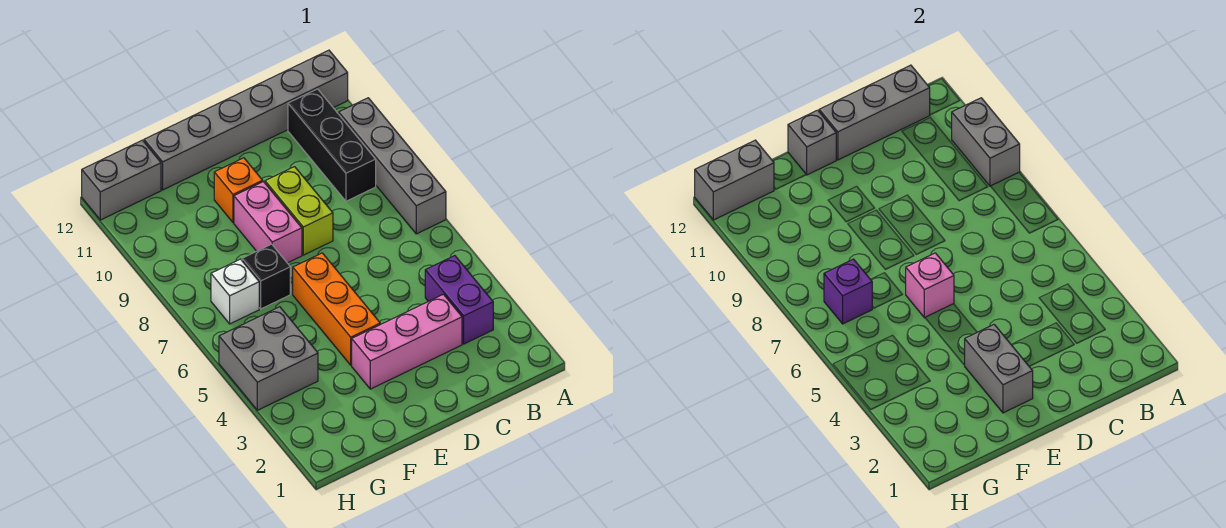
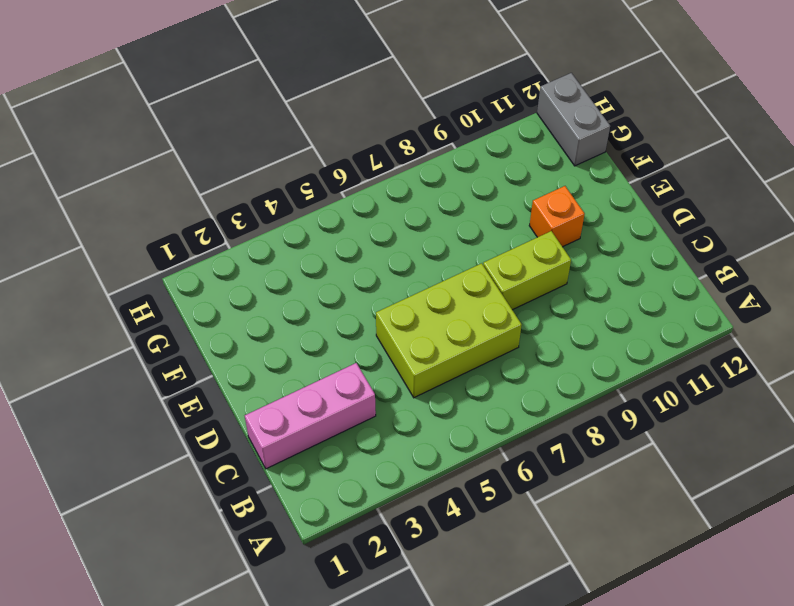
pink brick C1:C3 level 1 -> pink brick C3:E3 level 1
lime brick C5:D7 level 1 -> none
none -> grey brick A7:A10 level 1
none -> grey brick A12:F12 level 1
none -> purple brick B3:B4 level 1

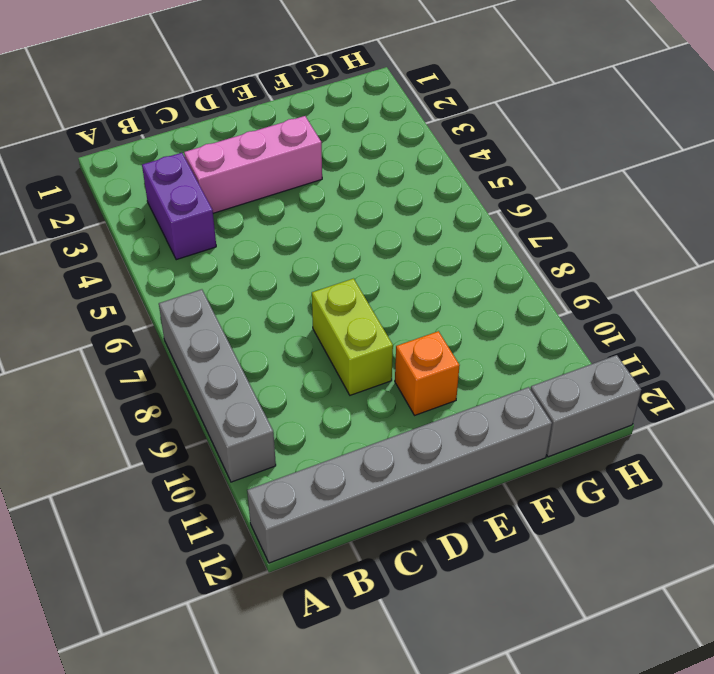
none -> black brick B9:B11 level 1
none -> orange brick E4:E6 level 1
none -> pink brick E8:E9 level 1

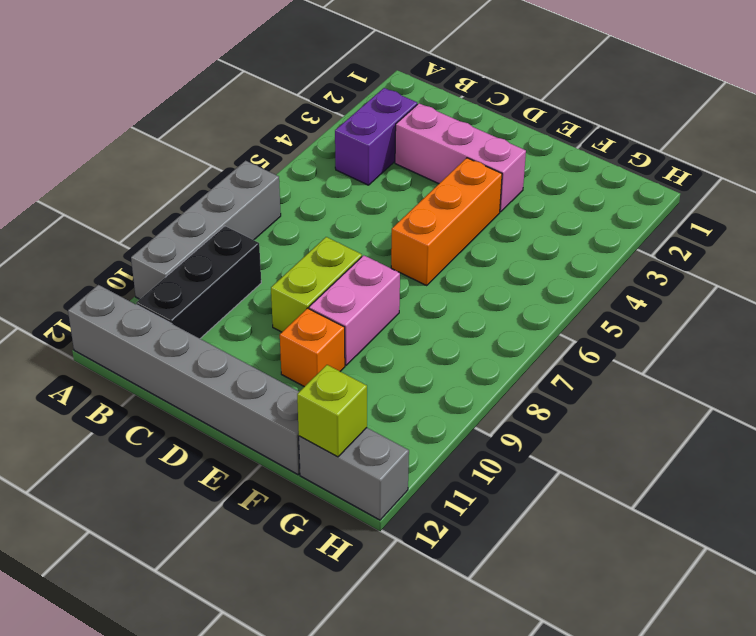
lime brick G12 level 2 -> grey brick G12:H12 level 2
none -> black brick F7 level 1
none -> grey brick G4:H5 level 1
none -> white brick G7 level 1

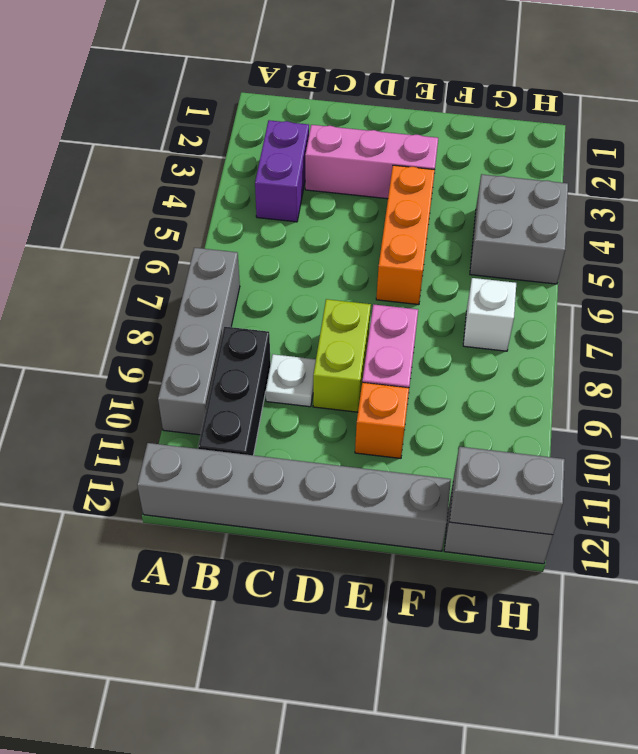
white plate C9 level 1 -> none
none -> black brick F7 level 1
none -> grey brick A9:A10 level 2
none -> grey brick B12:D12 level 2

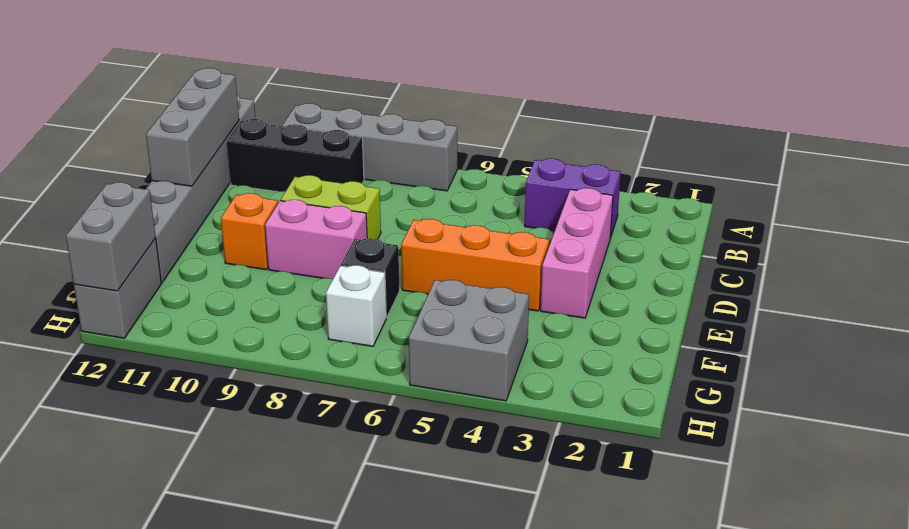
none -> grey brick A9:A10 level 2
none -> grey brick E2:E3 level 2
none -> pink brick E6 level 2

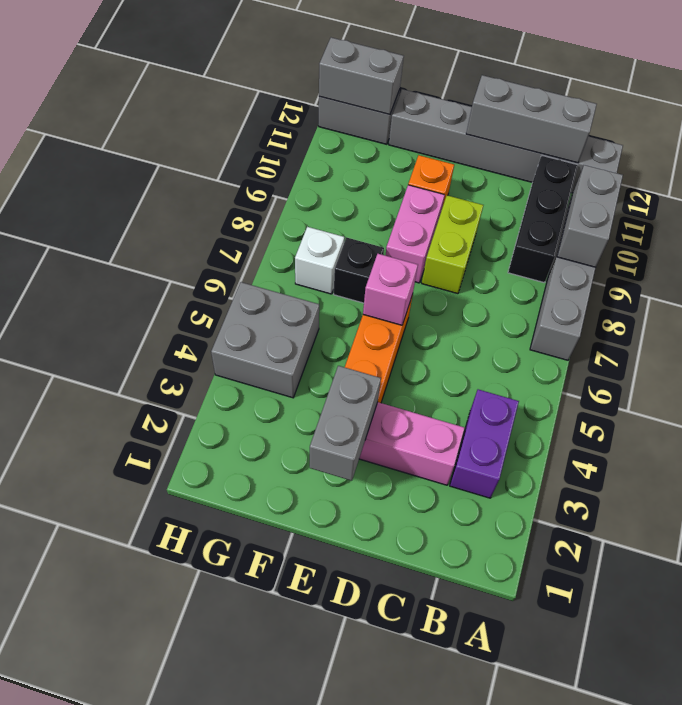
none -> grey brick E12 level 2
none -> purple brick G7 level 2

